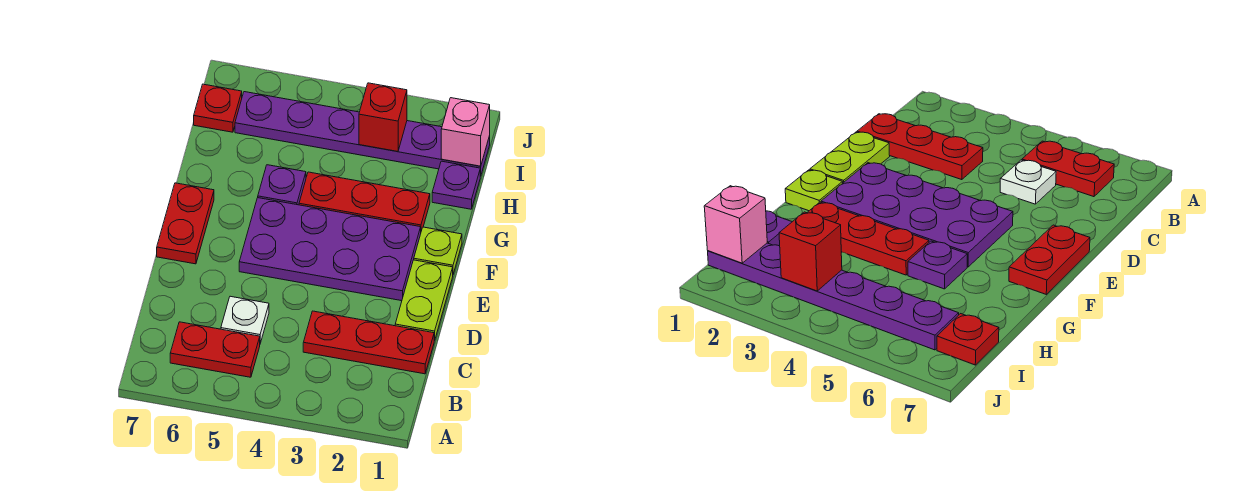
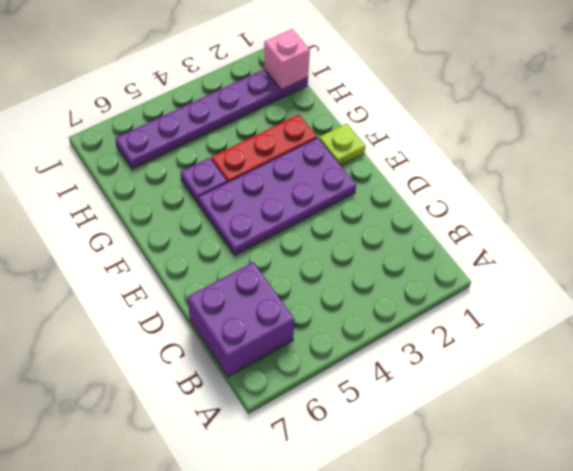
purple brick B6:C7 level 1 -> red plate B5:B6 level 1
none -> red plate C1:C3 level 1
none -> white plate C5 level 1
none -> lime plate D1:E1 level 1

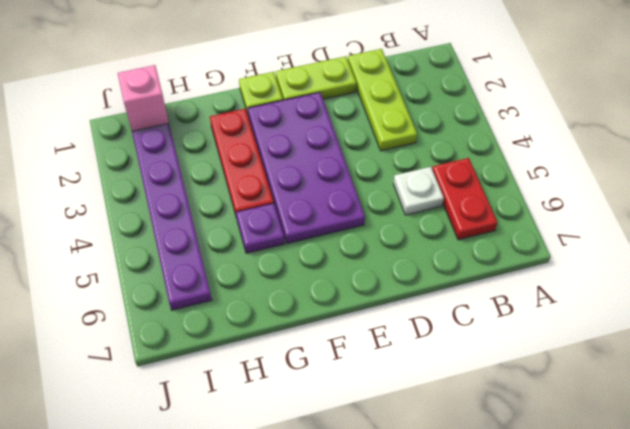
lime plate C1:C3 level 1 -> red plate C1:C3 level 1
none -> red plate E7:F7 level 1
none -> purple plate H1 level 1
none -> red plate I7 level 1

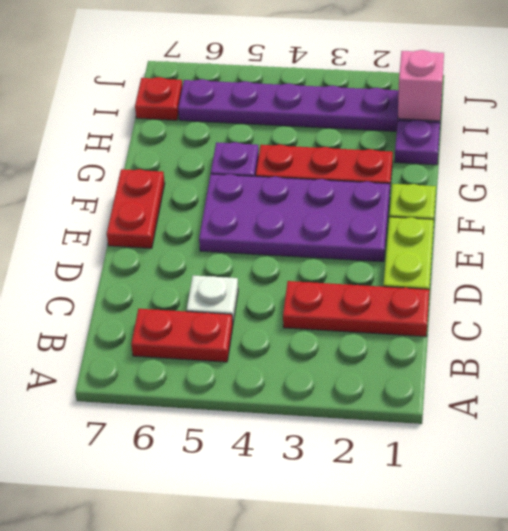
none -> red brick I3 level 2

